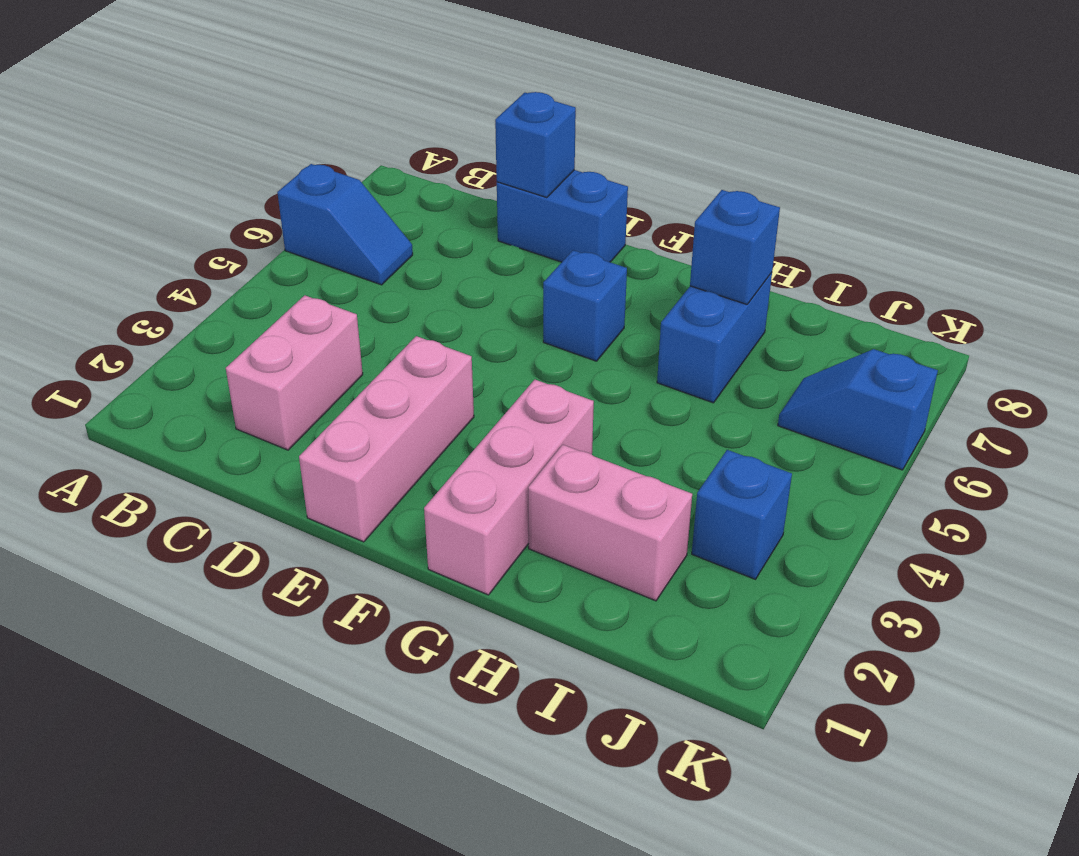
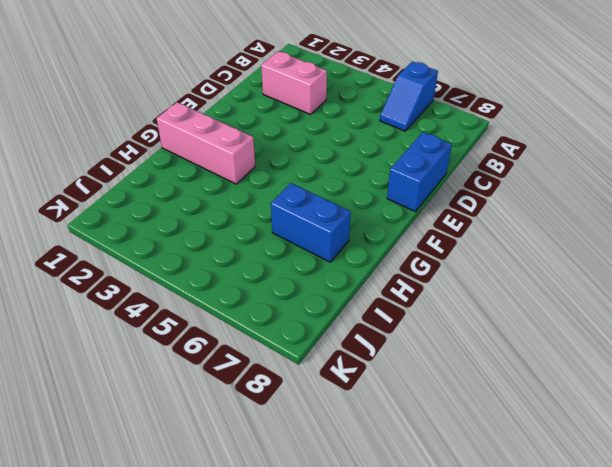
none -> pink brick E1:E3 level 1
none -> blue brick F6 level 1
none -> pink brick H2:I2 level 1

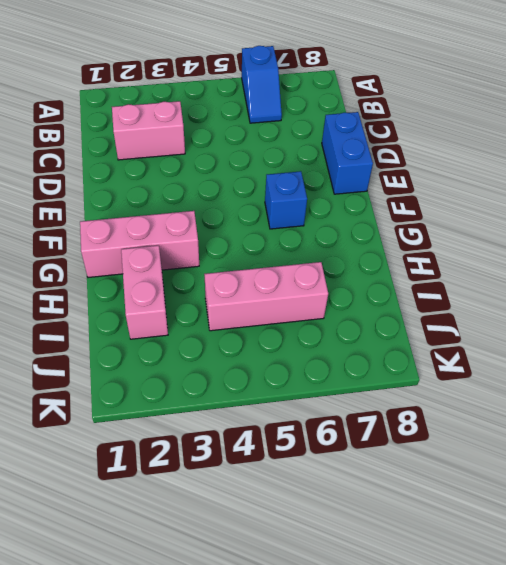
pink brick I4:I6 level 1 -> pink brick E1:E3 level 1
none -> blue brick H6:H7 level 1
none -> blue brick J3 level 1
none -> blue slope J6:K6 level 1 top K

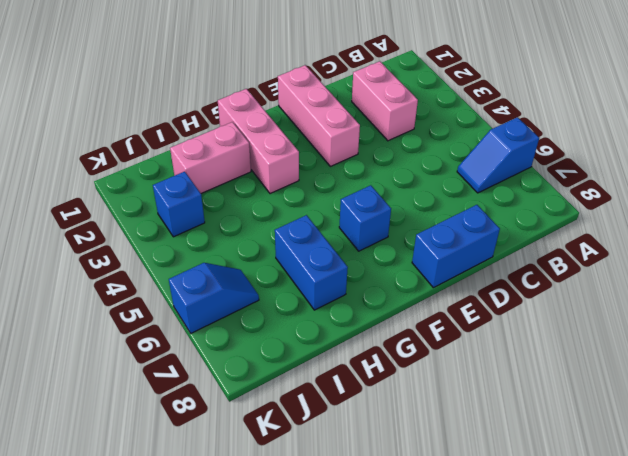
none -> blue brick D8 level 2
none -> blue brick H7 level 2

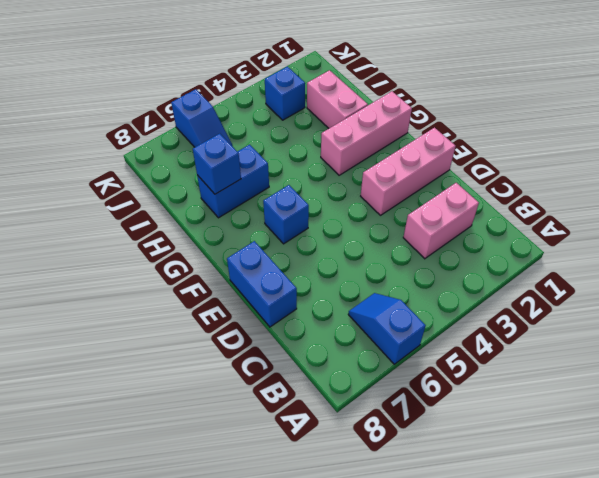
none -> blue brick D8 level 2

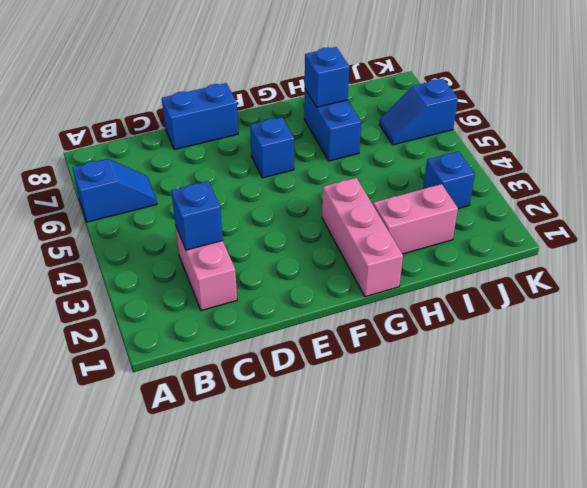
blue brick C3 level 2 -> blue brick D8 level 2
none -> pink brick E1:E3 level 1

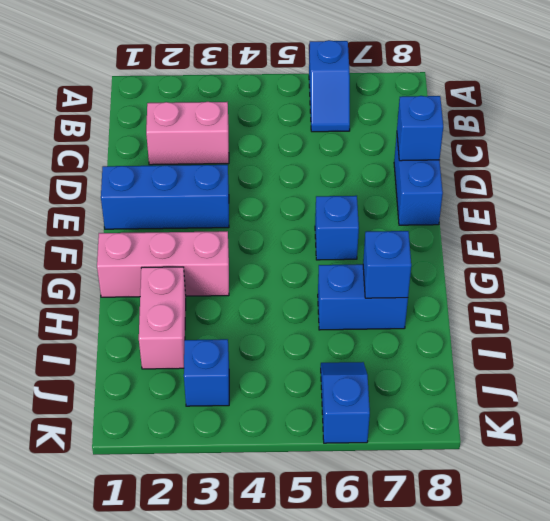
blue brick E1:E3 level 1 -> pink brick E1:E3 level 1

